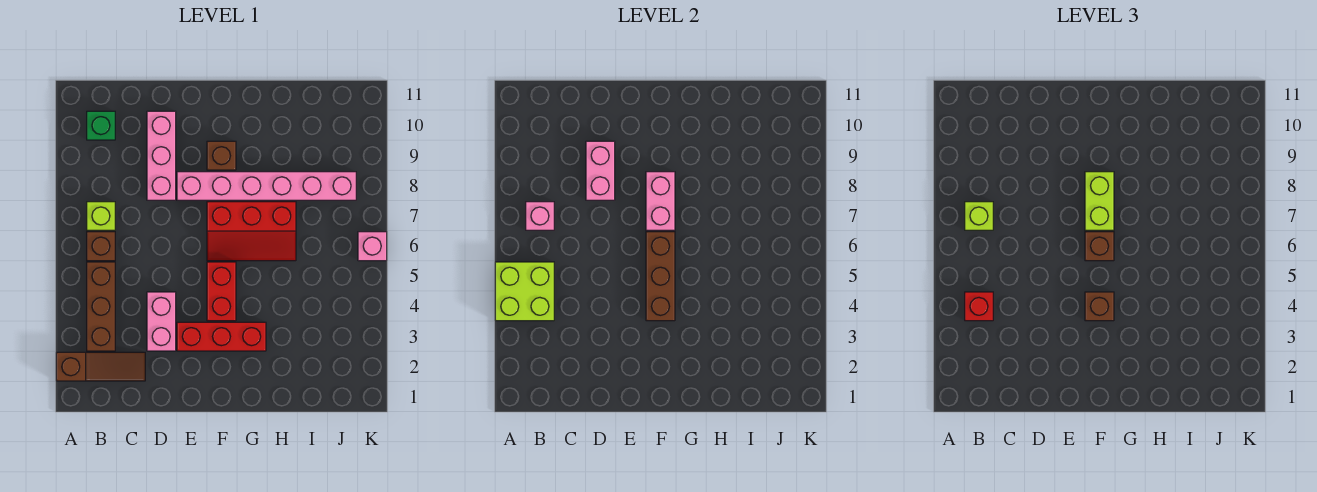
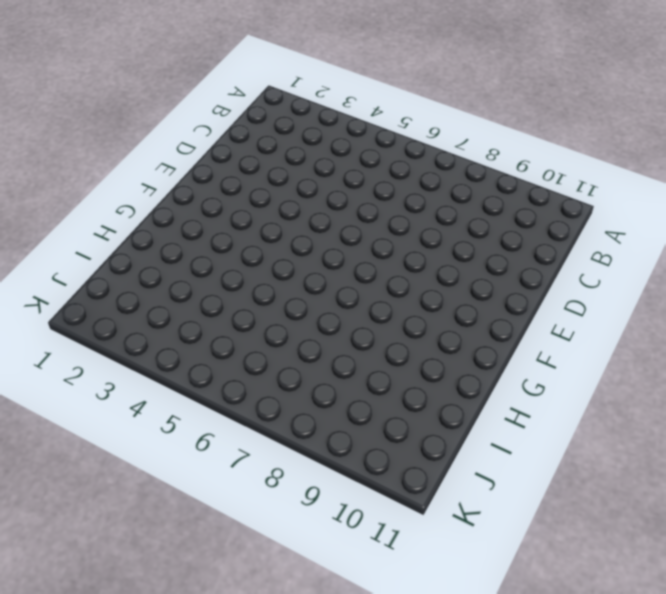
none -> brown slope A2:C2 level 1 top A
none -> brown brick B3:B5 level 1
none -> brown brick B6 level 1

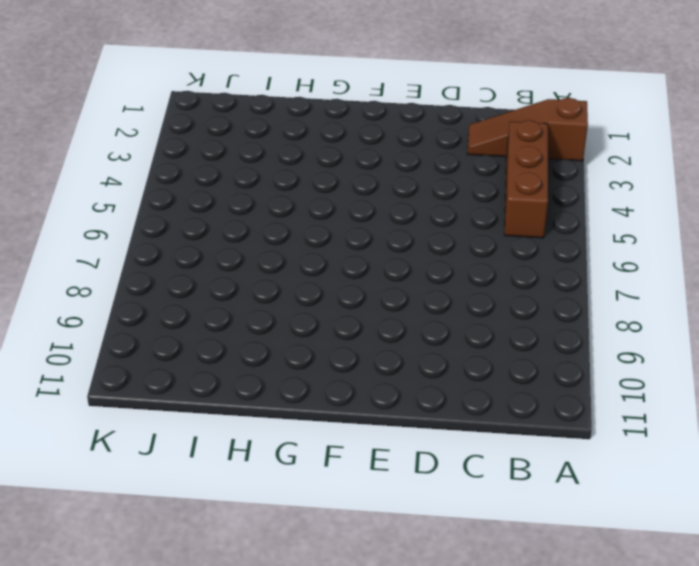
none -> brown brick B6 level 1
none -> lime brick B7 level 1
none -> green brick B10 level 1

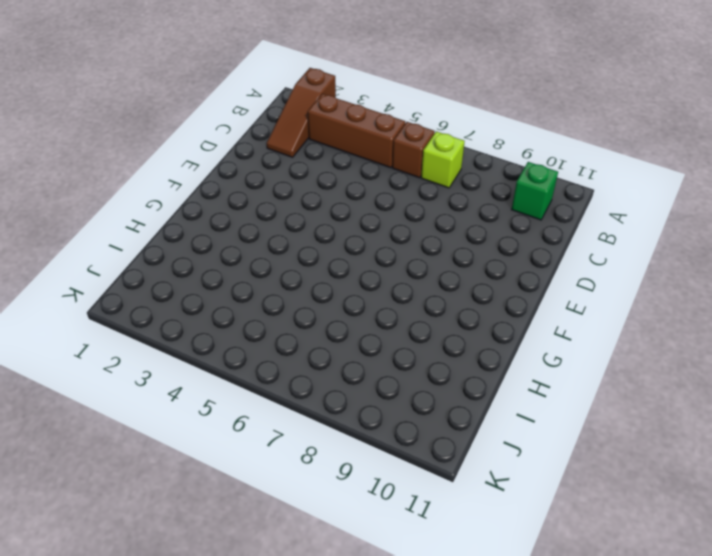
none -> pink brick D3:D4 level 1
none -> pink brick D8:D10 level 1
none -> red brick E3:G3 level 1

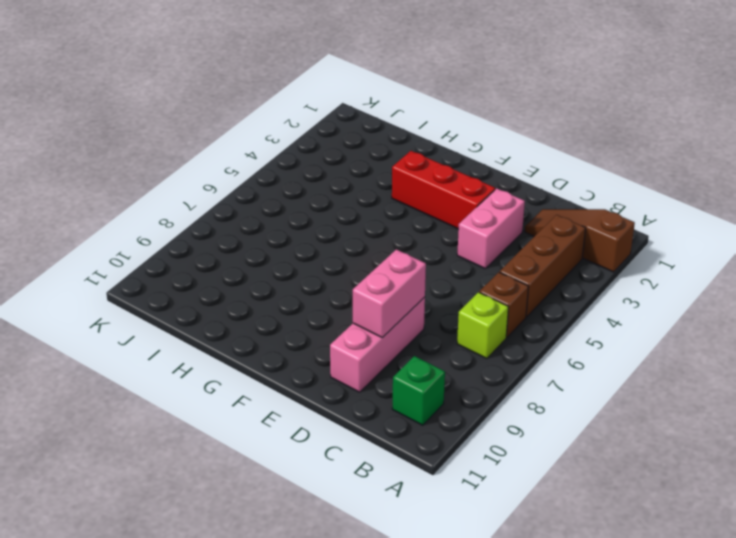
none -> pink brick E8:J8 level 1
none -> red brick F4:F5 level 1
none -> red slope F6:H7 level 1 top 7

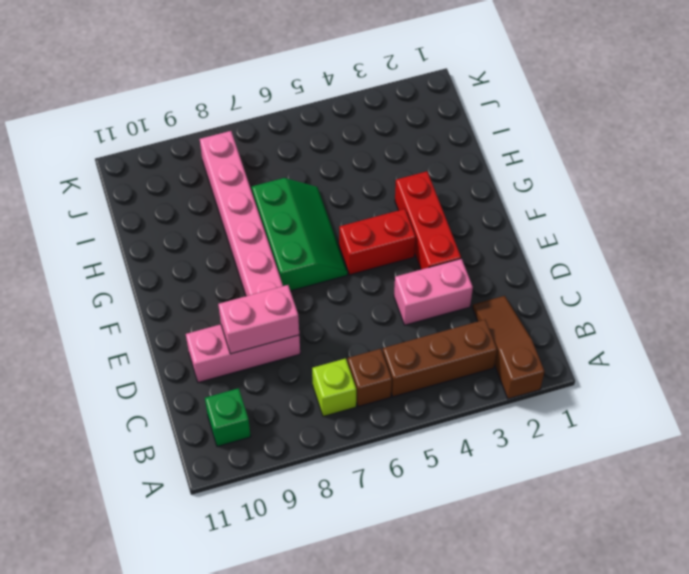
green slope F6:H7 level 1 top 7 -> red slope F6:H7 level 1 top 7
none -> brown brick F9 level 1
none -> pink brick K6 level 1
none -> lime brick A4:B5 level 2

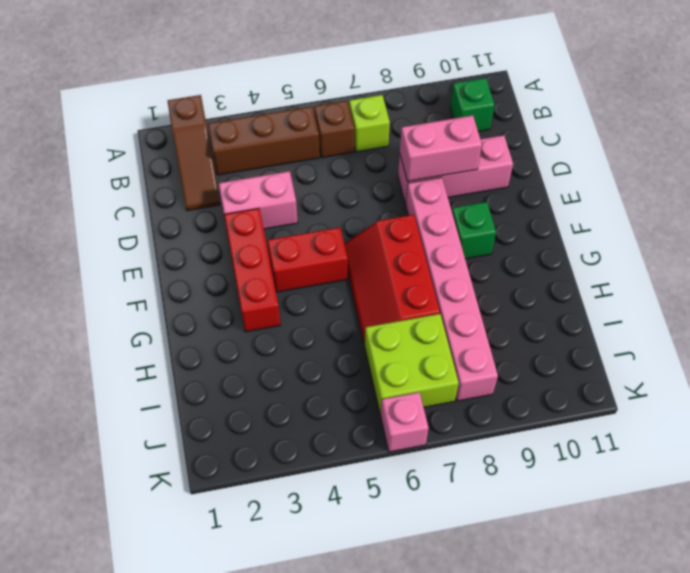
green brick F9 level 1 -> brown brick F9 level 1
lime brick I6:J7 level 1 -> lime brick A4:B5 level 2
none -> pink brick B7 level 2
none -> brown brick F4:F6 level 2
none -> pink brick F7:F8 level 2

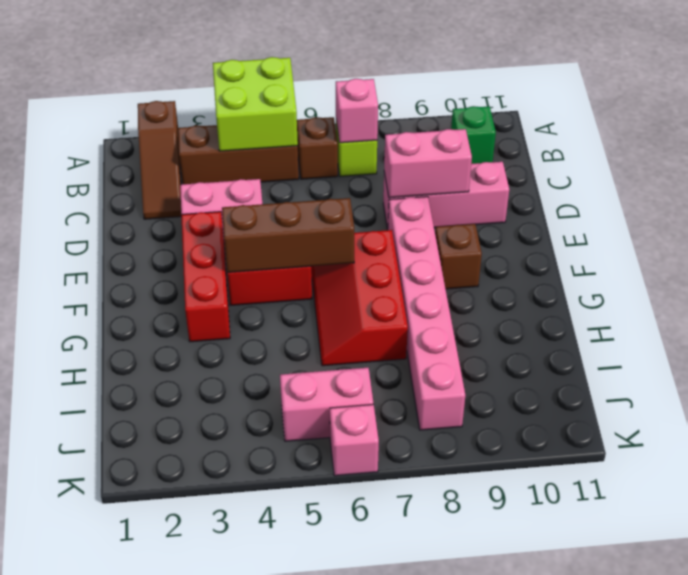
pink brick J5:J6 level 1 -> pink brick F7:F8 level 2
none -> red brick B4 level 3
none -> lime brick B7 level 3
none -> brown brick F4 level 3

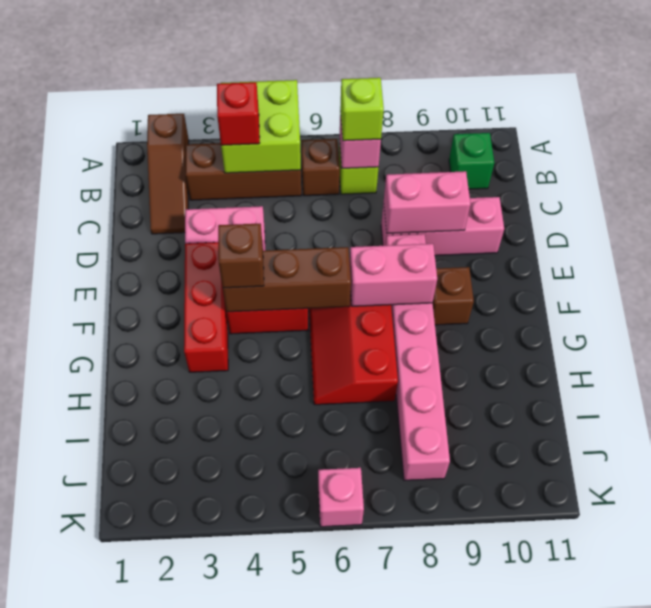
none -> brown brick F6 level 3
none -> lime brick F7:F8 level 3

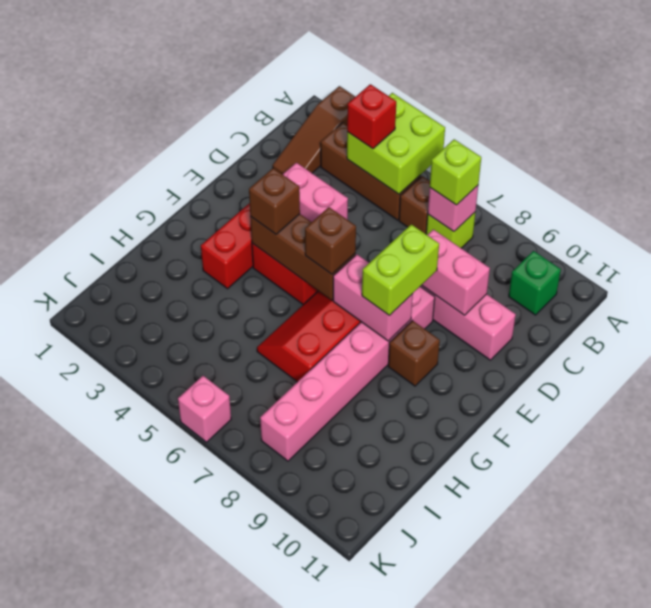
lime brick E8:F8 level 3 -> lime brick F7:F8 level 3

